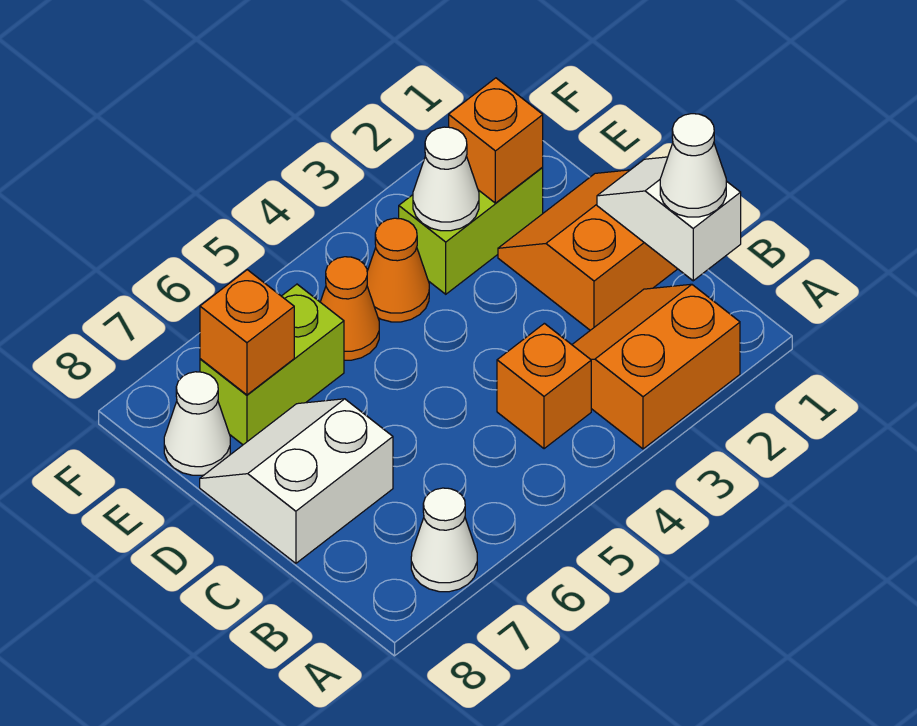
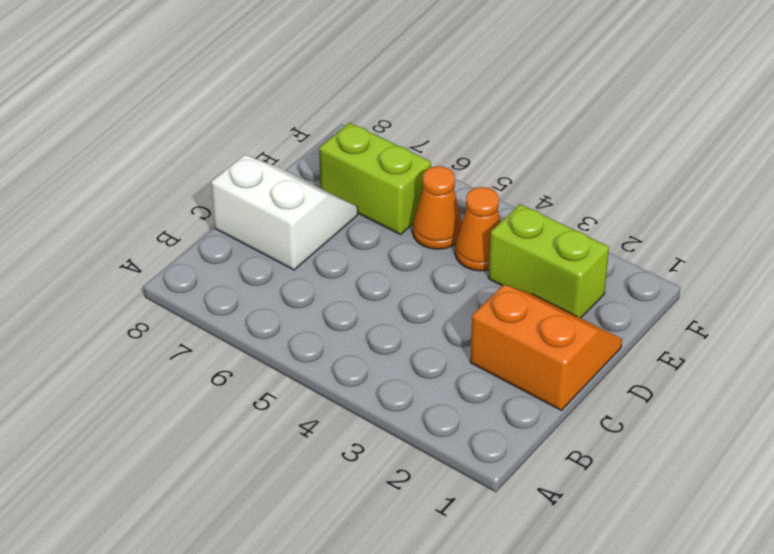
none -> orange slope A2:B3 level 1 top A
none -> white cone A7 level 1
none -> orange brick B4 level 1

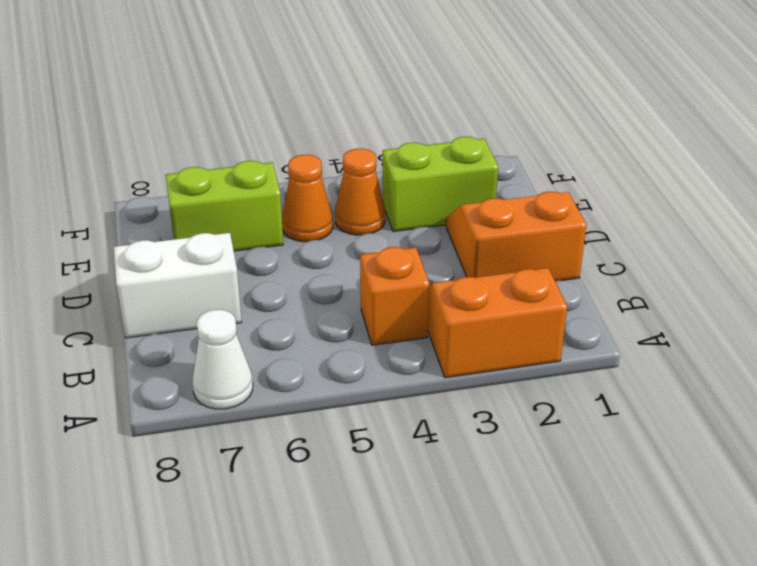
none -> white cone E8 level 1
none -> white slope B1:C1 level 2 top B
none -> orange brick E2 level 2

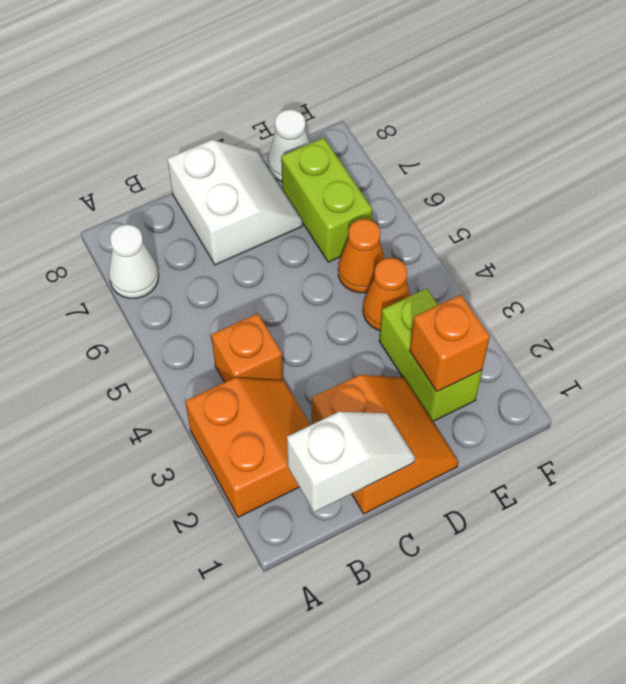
none -> white cone E3 level 2
none -> orange brick E7 level 2
none -> white cone B1 level 3

